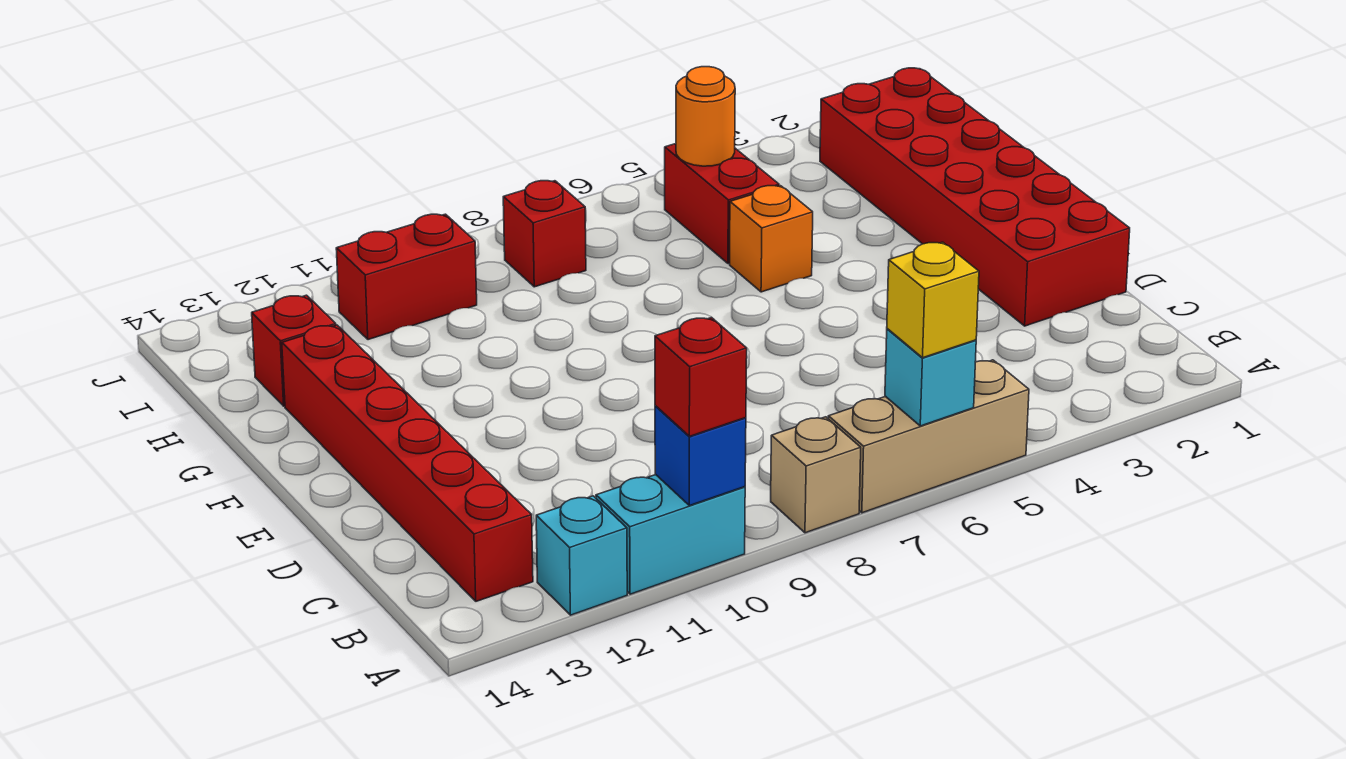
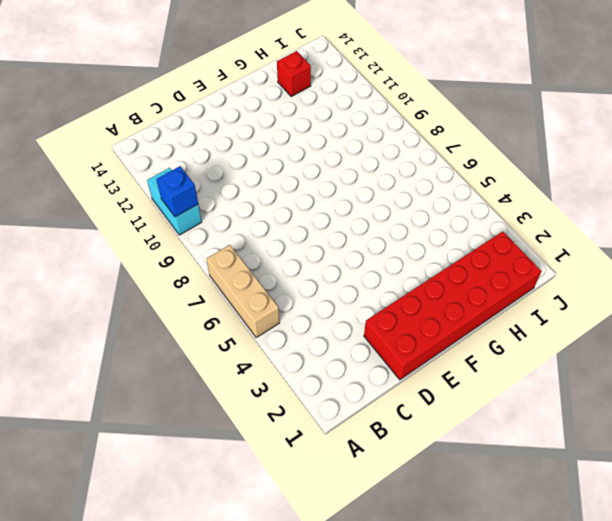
none -> tan brick A8 level 1
none -> cyan brick A12 level 1
none -> red brick B13:G13 level 1

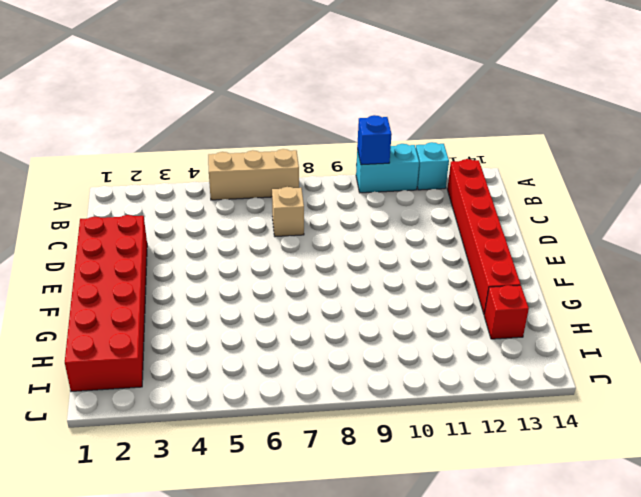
tan brick C7 level 1 -> tan brick A8 level 1
none -> orange brick G5 level 1
none -> red brick H5:I5 level 1
none -> red brick I8 level 1

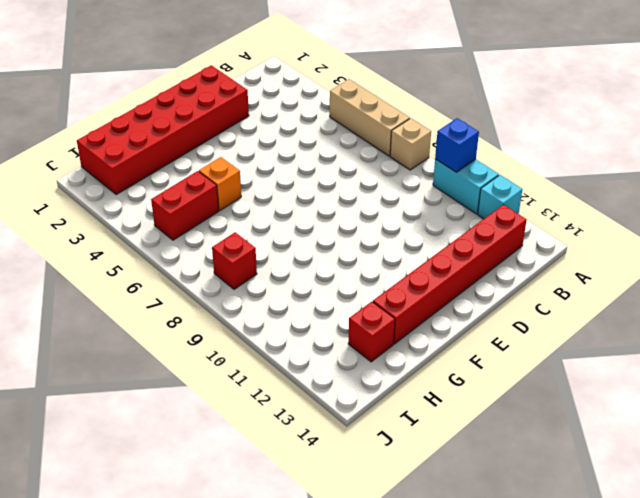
none -> red brick I10:I11 level 1
none -> cyan brick A6 level 2
none -> orange round brick I5 level 2

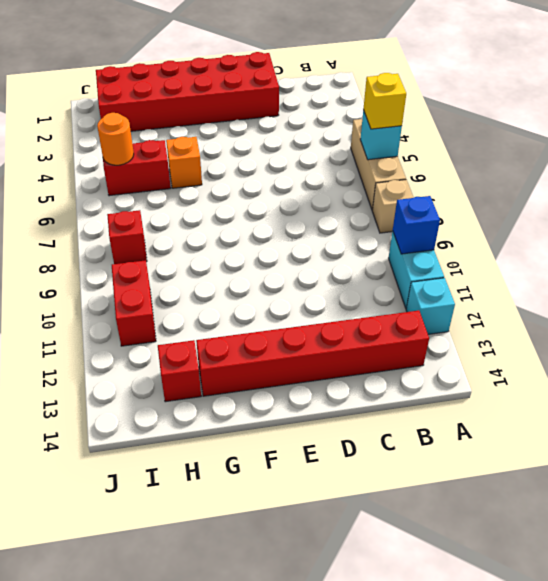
none -> red brick A10 level 3

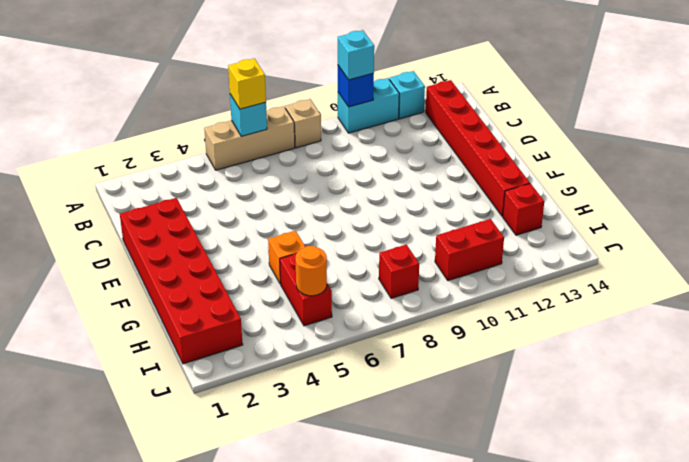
cyan brick A10 level 3 -> red brick A10 level 3

